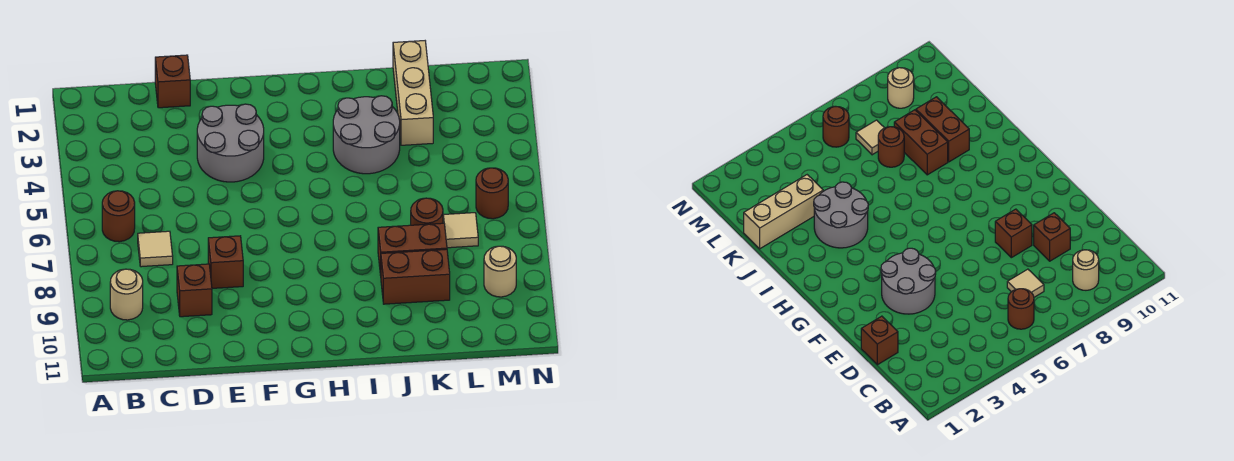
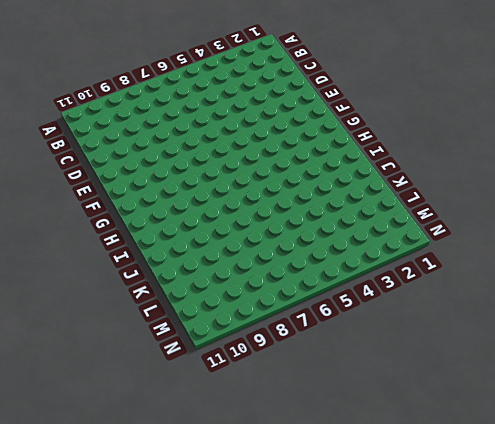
none -> brown round brick B6 level 1
none -> tan round brick B9 level 1
none -> tan tile C7 level 1

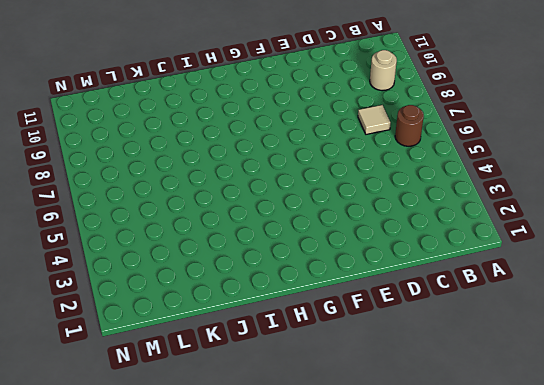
none -> brown brick D1 level 1
none -> brown brick D9 level 1
none -> grey round brick E3:F4 level 1

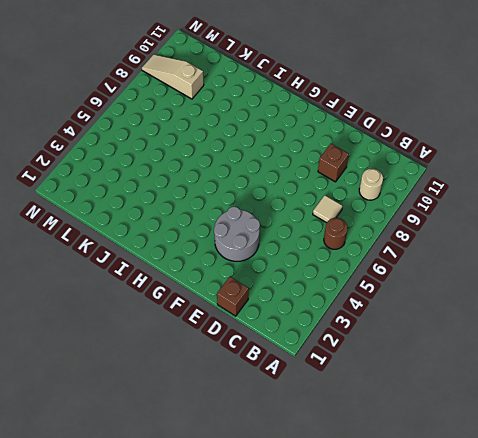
tan slope L9:N9 level 1 top L -> tan round brick M9 level 1
none -> brown brick E8 level 1
none -> grey round brick I3:J4 level 1
none -> brown brick J8:K8 level 1

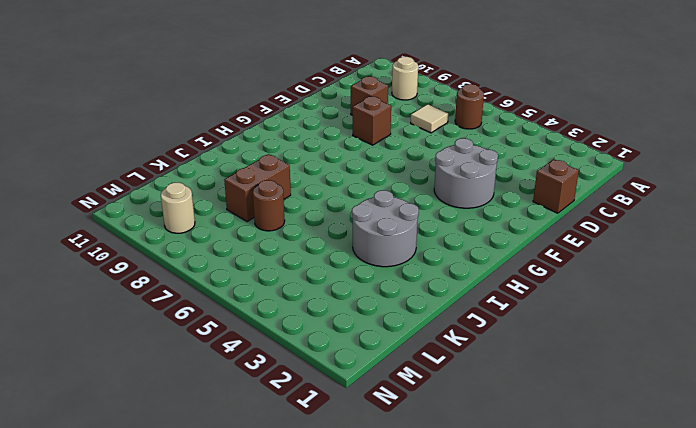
none -> brown brick J9:K9 level 1
none -> tan brick K1:K3 level 1
none -> tan tile L7 level 1

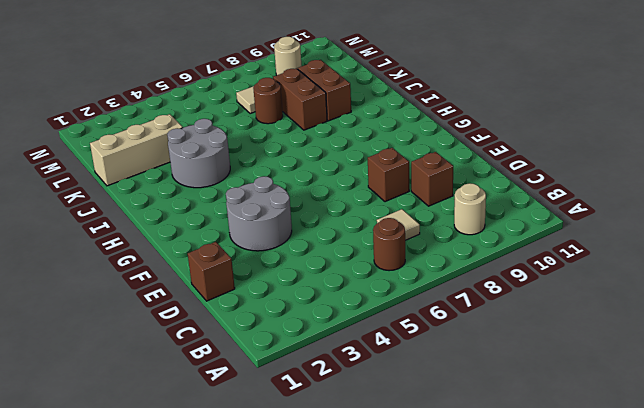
none -> brown round brick M6 level 1

